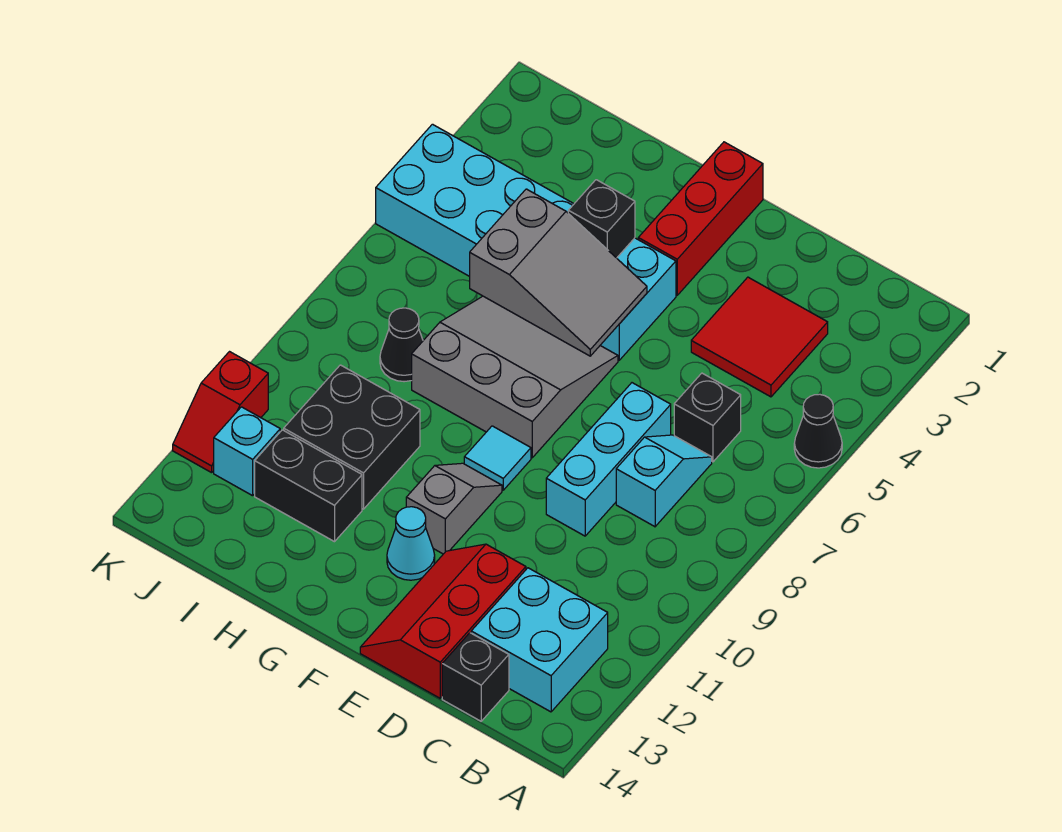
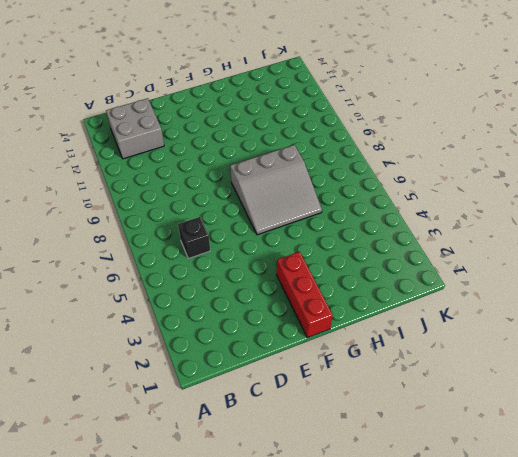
grey brick B12:C13 level 1 -> cyan brick B12:C13 level 1
none -> black cone A5 level 1
none -> red tile C3:D4 level 1
none -> cyan slope C7:C8 level 1 top 8

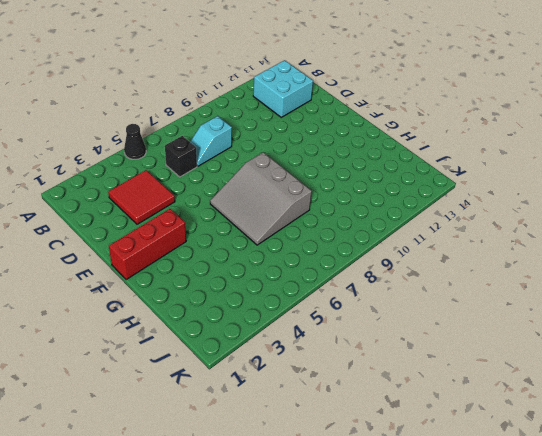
none -> black brick C14 level 1
none -> cyan brick D7:D9 level 1
none -> red slope D12:E14 level 1 top D

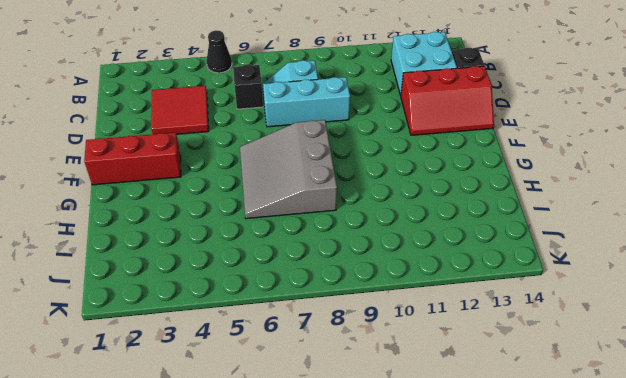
none -> cyan brick F4:K5 level 1
none -> cyan tile F9 level 1
none -> grey slope F10:F11 level 1 top 11

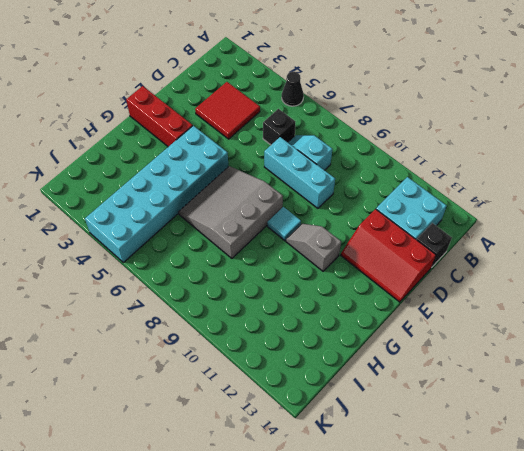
none -> cyan cone F12 level 1
none -> black brick H10:I11 level 1
none -> black brick H12:I12 level 1

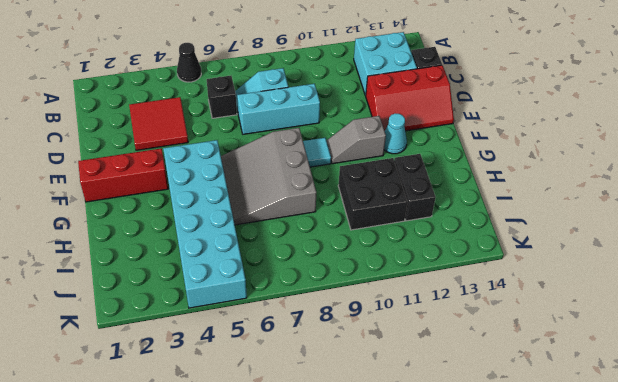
none -> black cone I8 level 1
none -> cyan brick J12 level 1
none -> red slope K11:K12 level 1 top 11

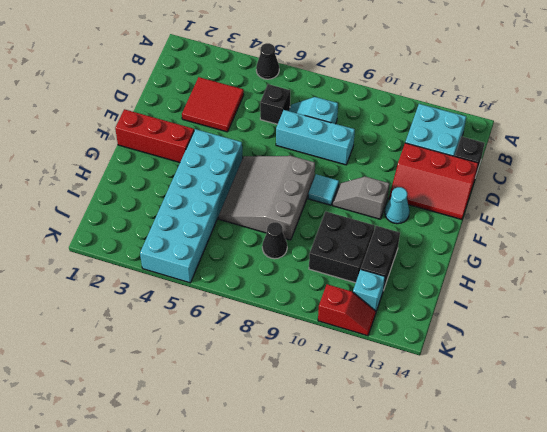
none -> grey slope F5:H6 level 2 top H
none -> black brick G4 level 2

